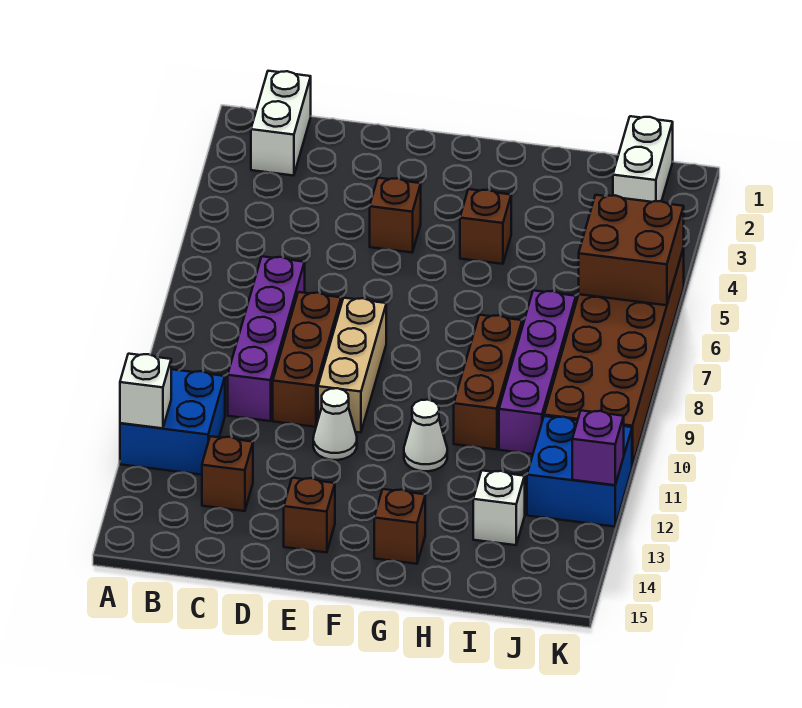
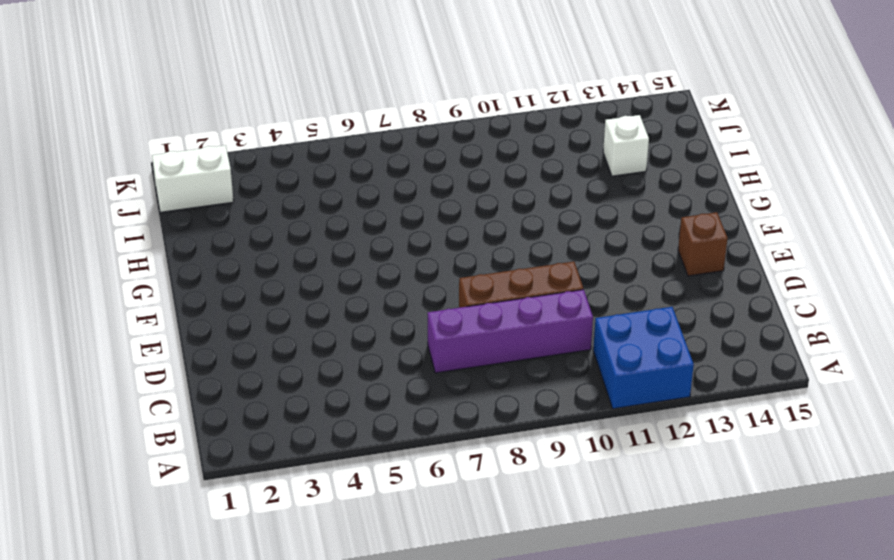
none -> white brick B1:B2 level 1
none -> brown brick C13 level 1
none -> brown brick E4 level 1

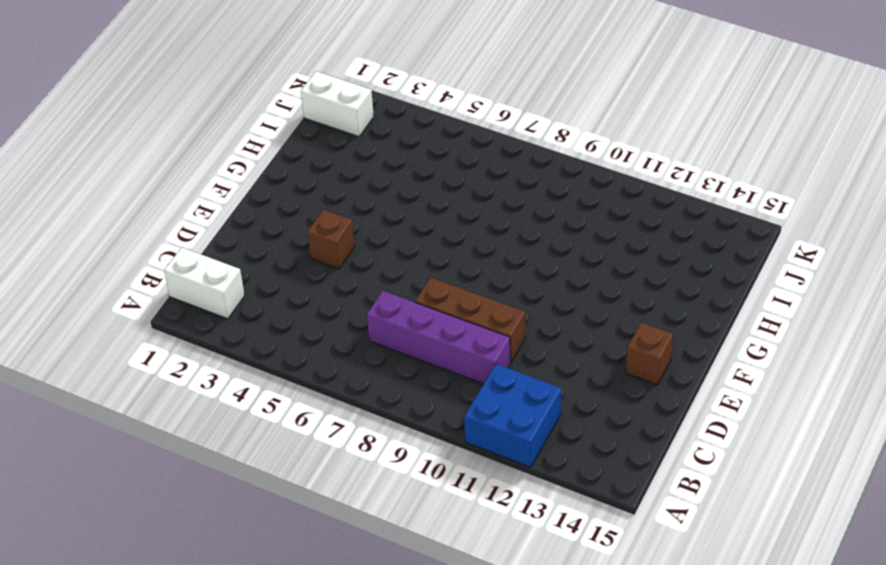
none -> brown brick C13 level 1
none -> tan brick E8:E10 level 1
none -> white cone E11 level 1

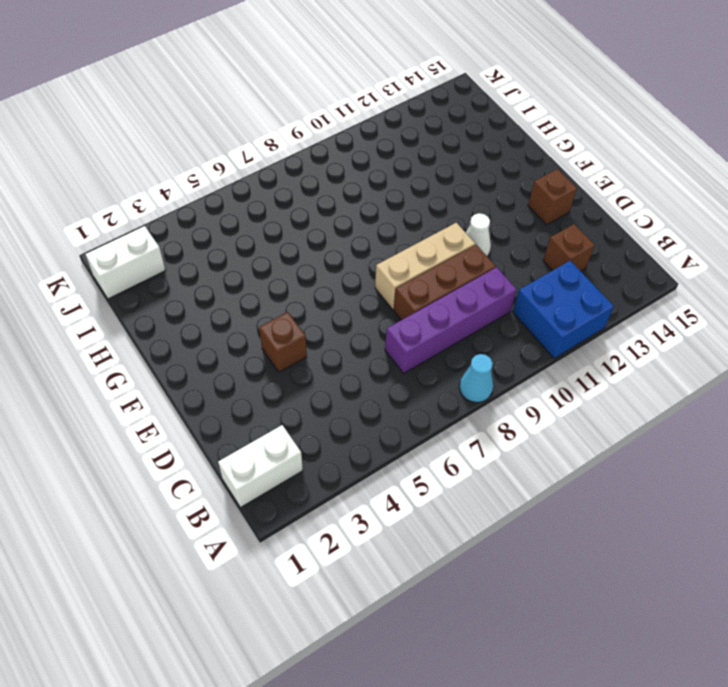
cyan cone A8 level 1 -> none
none -> brown brick G4 level 1
none -> white cone G11 level 1
none -> brown brick G14 level 1

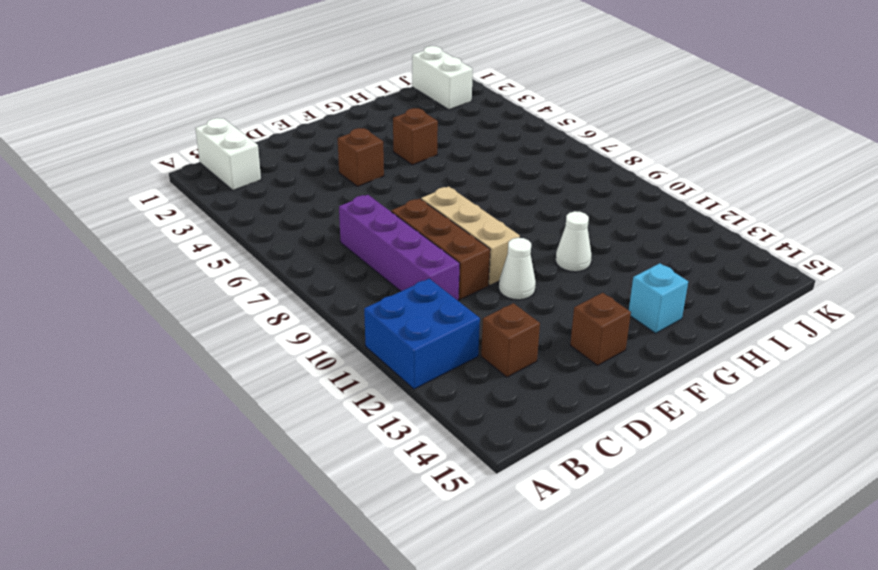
cyan brick G14 level 1 -> brown brick G14 level 1
none -> brown brick H8:H10 level 1
none -> purple brick I7:I10 level 1
none -> white brick I13 level 1

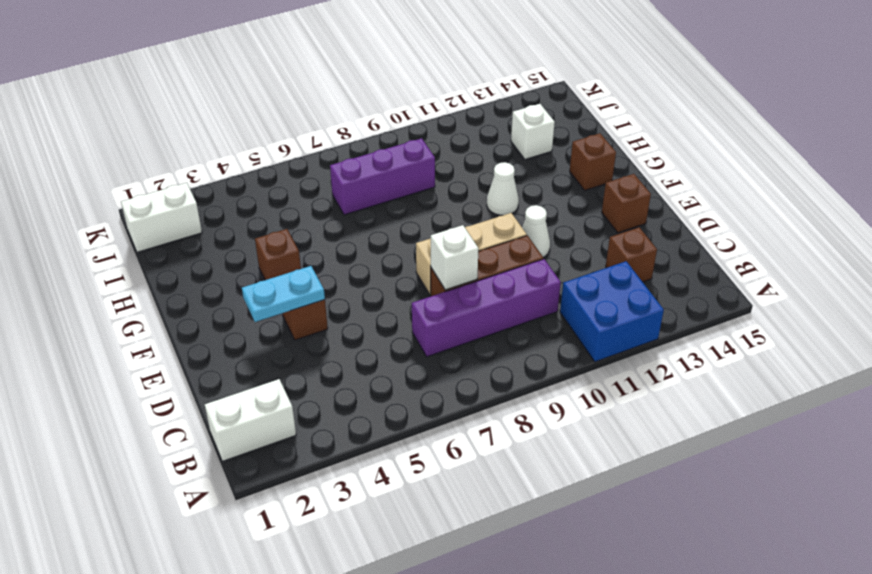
white brick D8 level 2 -> white brick A12 level 2
cyan plate E3:E4 level 2 -> none
purple brick I7:I9 level 1 -> purple brick I7:I10 level 1
none -> brown brick H8:H10 level 1
none -> brown brick J5:K10 level 1
none -> blue brick J11:K12 level 1

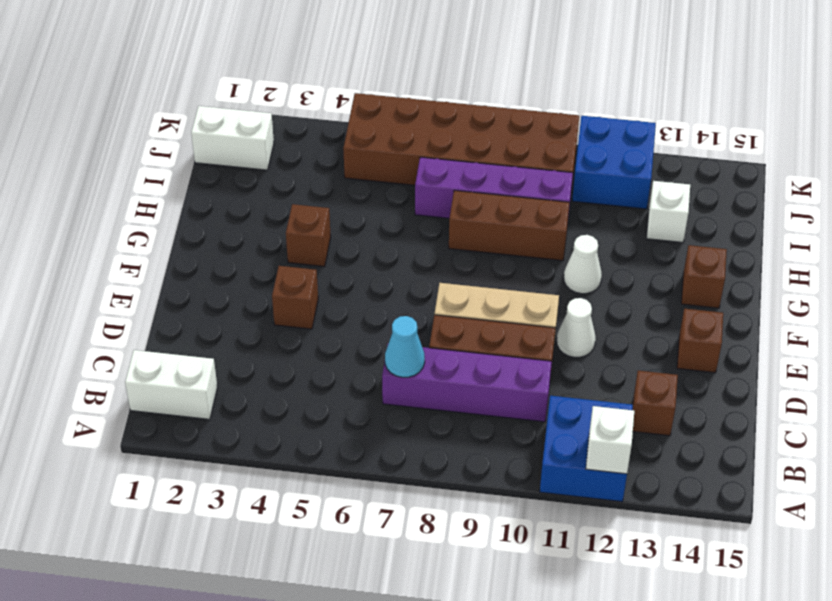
cyan cone C7 level 2 -> none
none -> brown brick J5:K6 level 2
none -> purple brick K12 level 2

